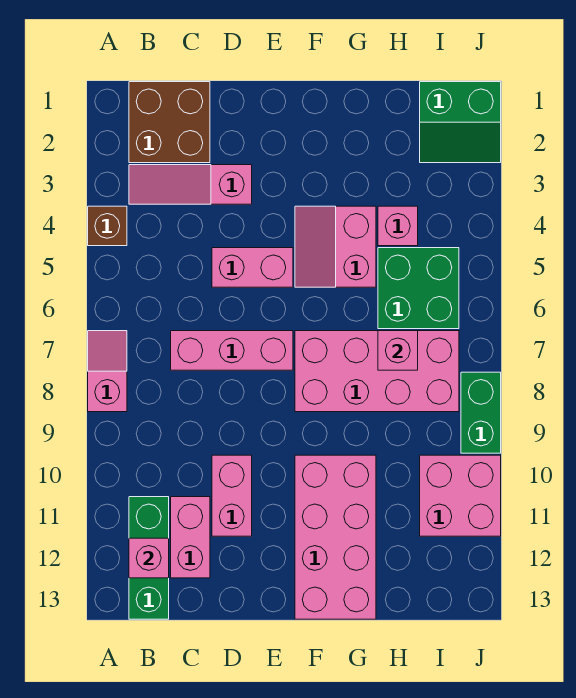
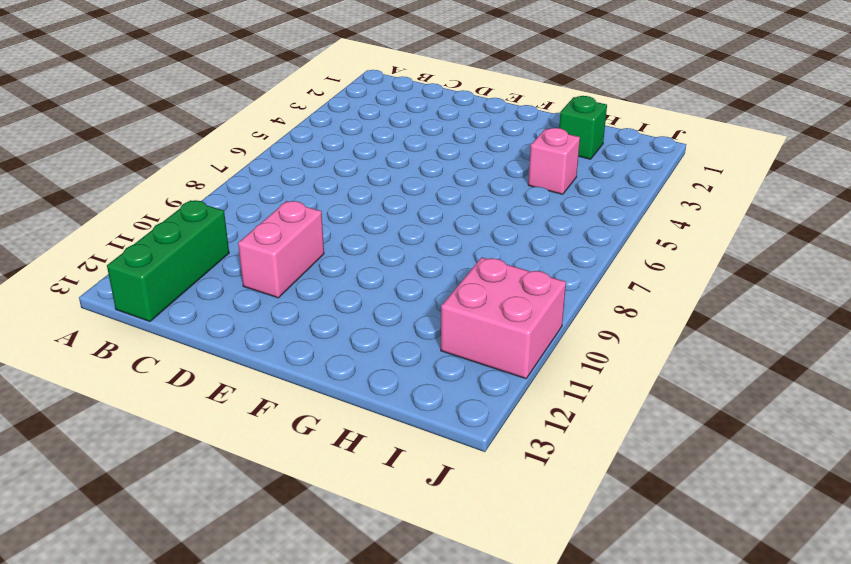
green brick H2 level 1 -> none
none -> brown brick A4 level 1
none -> pink slope A7:A8 level 1 top 8
none -> brown brick B1:C2 level 1

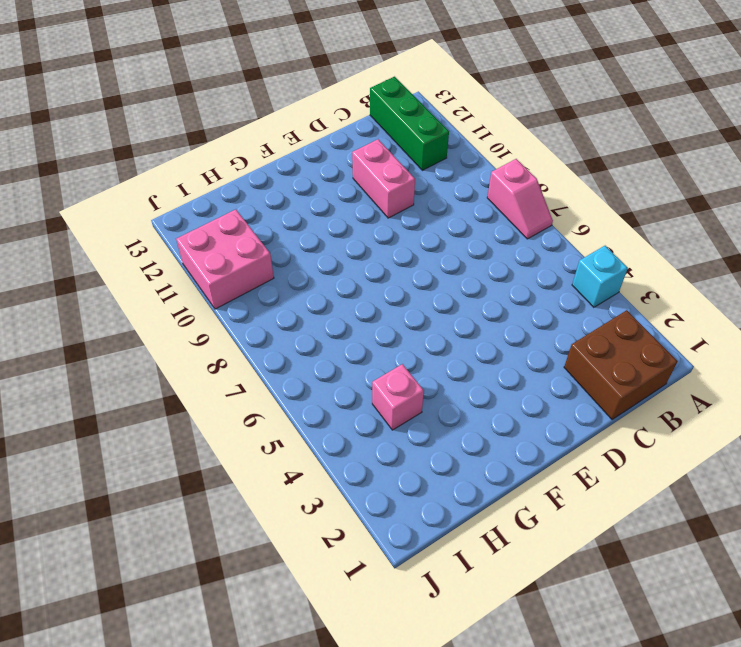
cyan brick A4 level 1 -> brown brick A4 level 1
none -> pink slope B3:D3 level 1 top D
none -> pink brick C7:E7 level 1
none -> pink brick C11:C12 level 1

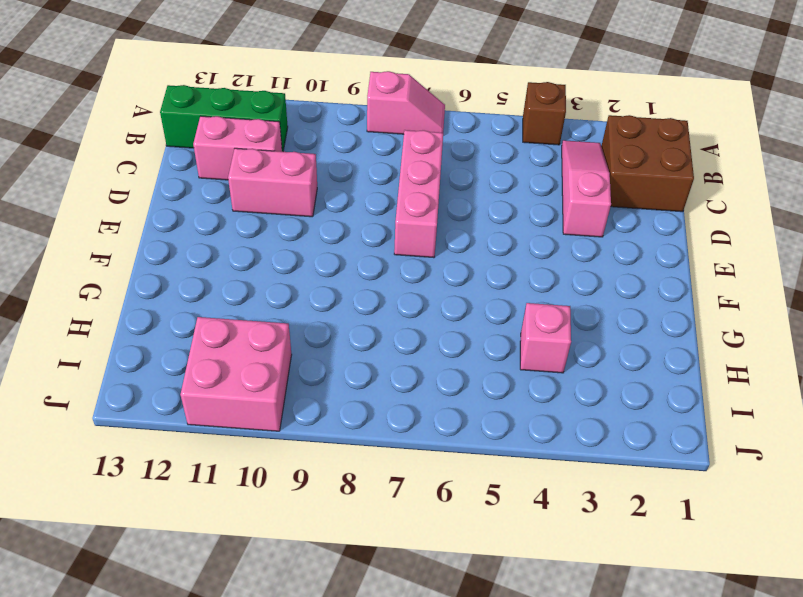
none -> pink brick D5:E5 level 1
none -> pink slope F4:G5 level 1 top G
none -> pink brick F7:I8 level 1

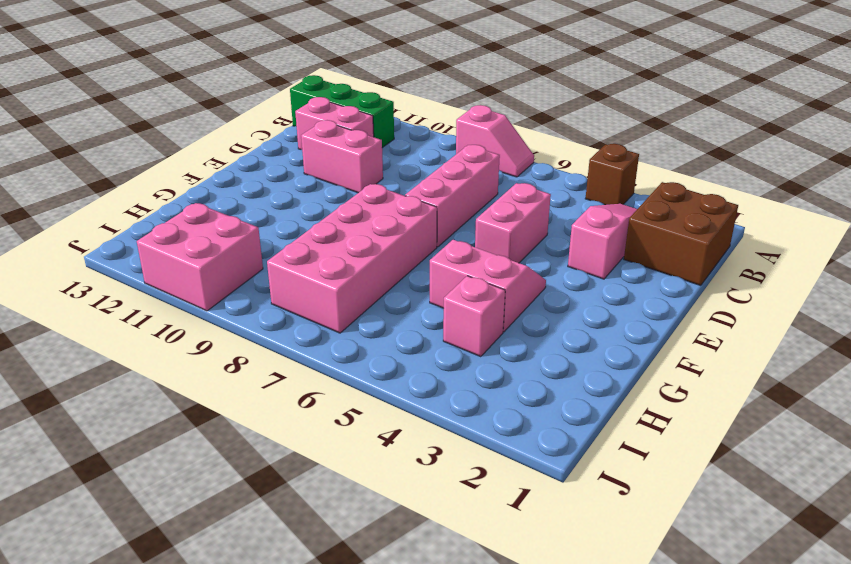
none -> pink brick F10:G13 level 1
none -> green brick H5:I6 level 1
none -> green slope I1:J2 level 1 top 1

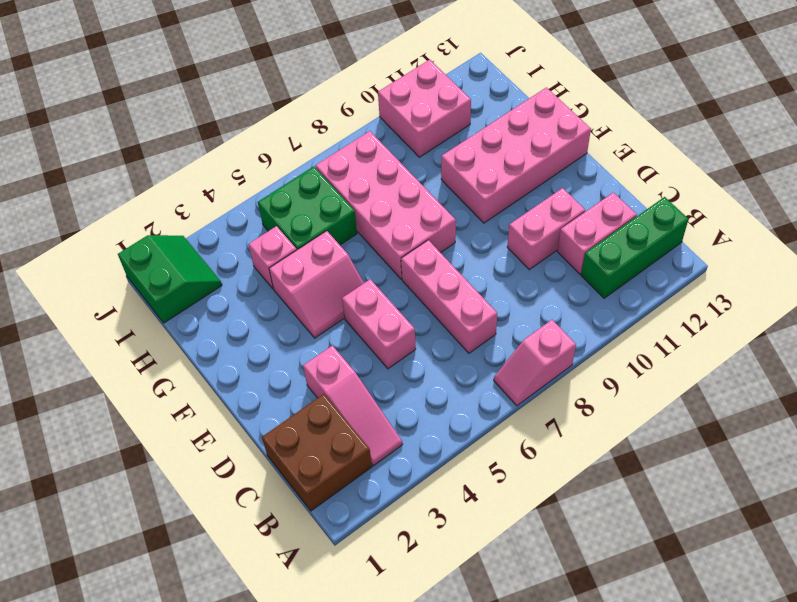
none -> brown brick A4 level 1
none -> green brick J8:J9 level 1
none -> pink brick B12 level 2

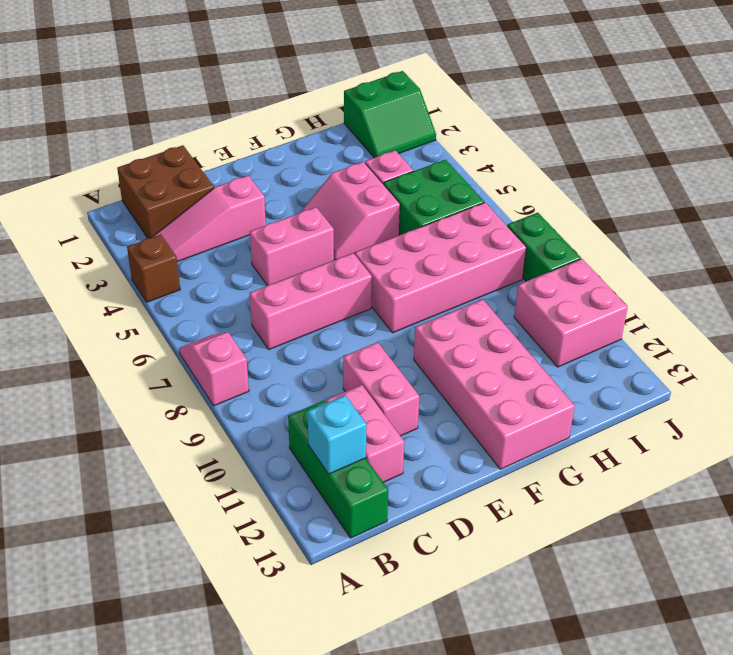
cyan brick B12 level 2 -> pink brick B12 level 2
none -> pink brick H7 level 2

